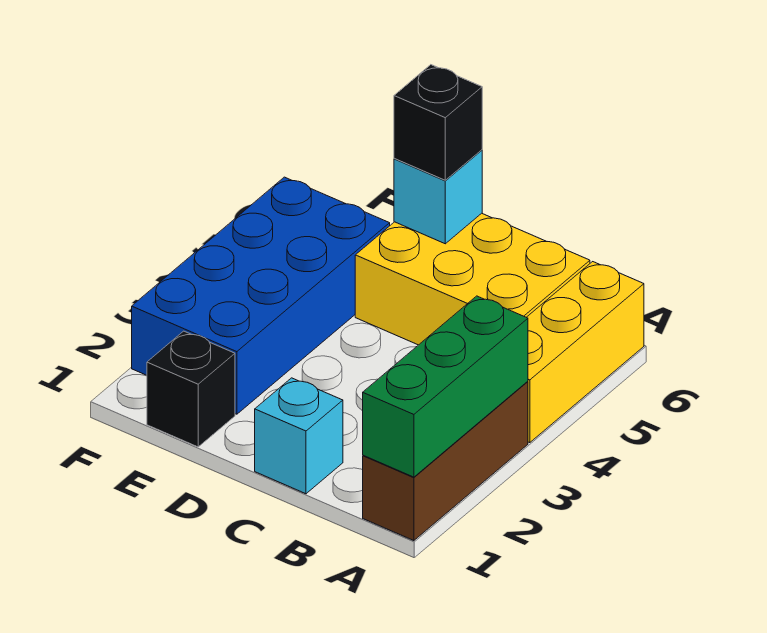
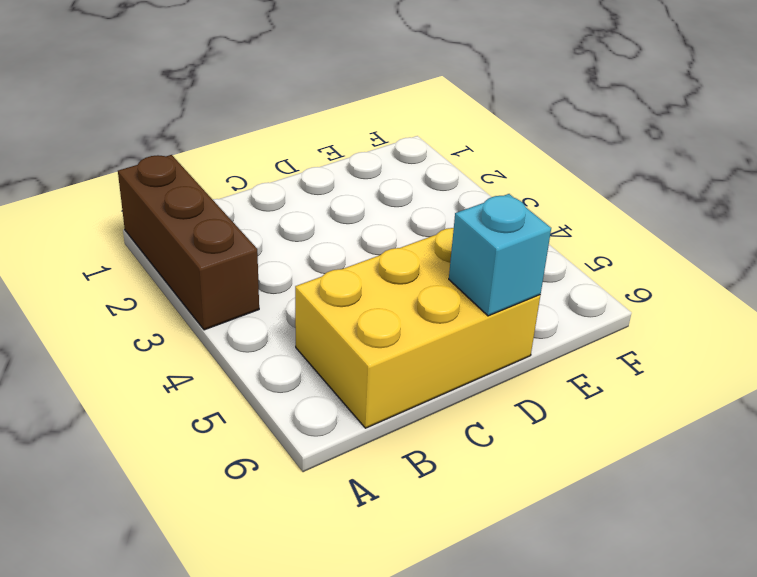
none -> yellow brick A4:A6 level 1
none -> cyan brick C1 level 1

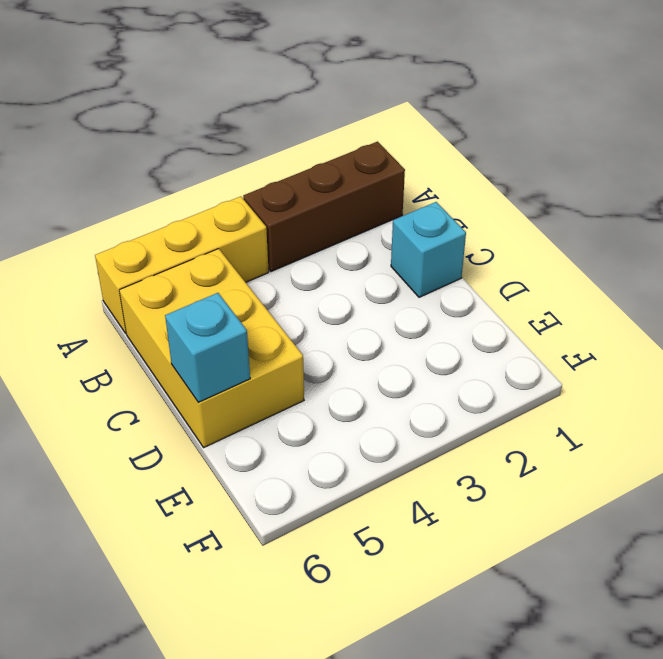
none -> black brick E1 level 1
none -> blue brick E2:F5 level 1

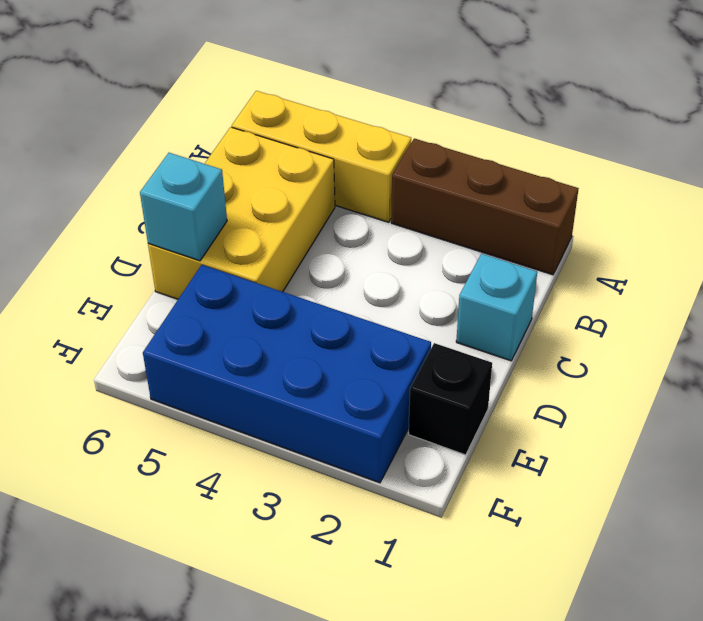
none -> green brick A1:A3 level 2
none -> black brick D6 level 3

